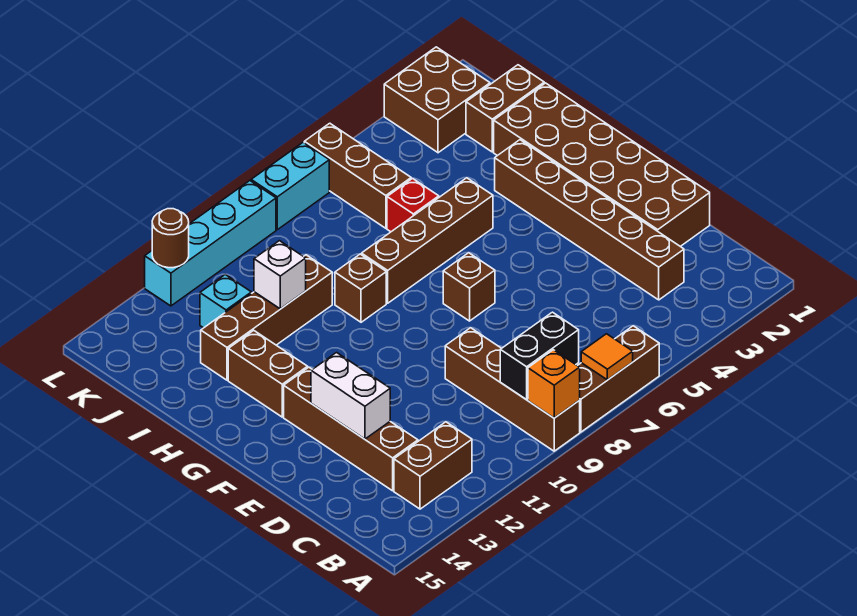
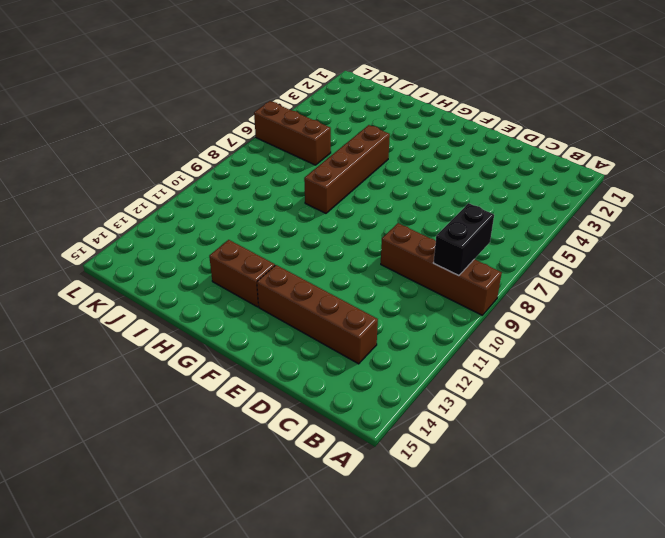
none -> brown brick A6:A8 level 1
none -> brown brick B12:B13 level 1
none -> brown brick C3:H3 level 1

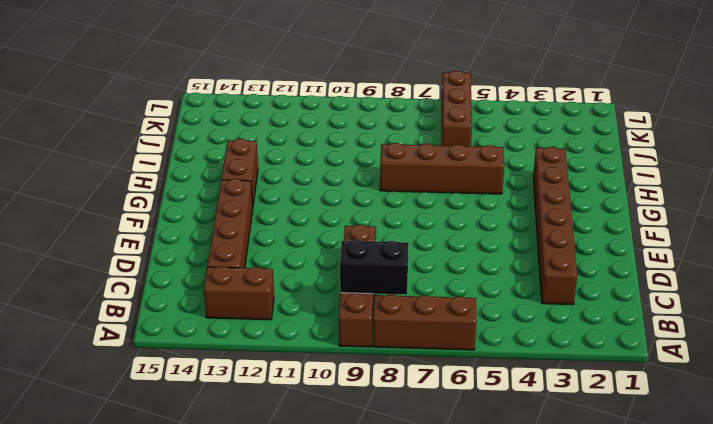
none -> brown brick D1:I2 level 1
none -> brown brick F7 level 1
none -> brown brick H9 level 1

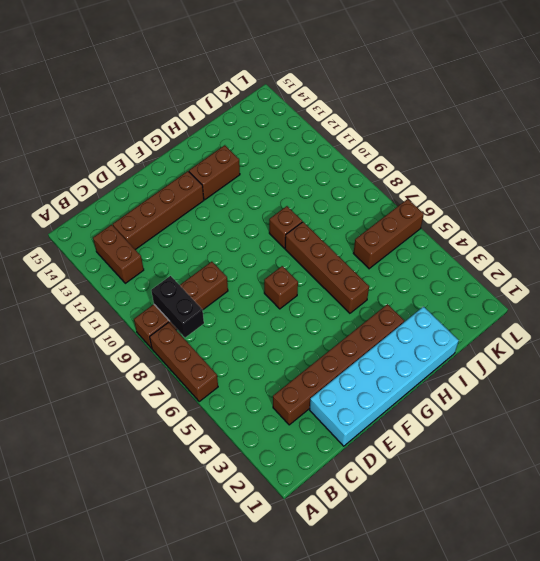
cyan brick D1:I2 level 1 -> brown brick D1:I2 level 1
none -> red brick I6 level 1
none -> brown brick I10:I13 level 1
none -> brown brick J1:J2 level 1

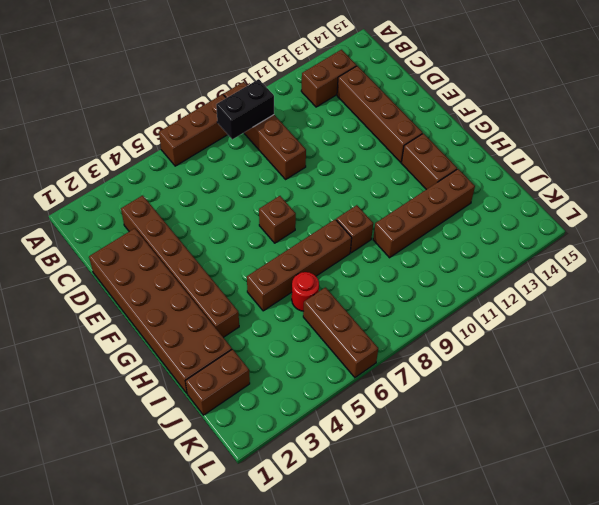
red round brick I6 level 1 -> red brick I6 level 1
none -> cyan brick J12 level 1
none -> brown brick K2:L3 level 1
none -> cyan brick L7:L8 level 1

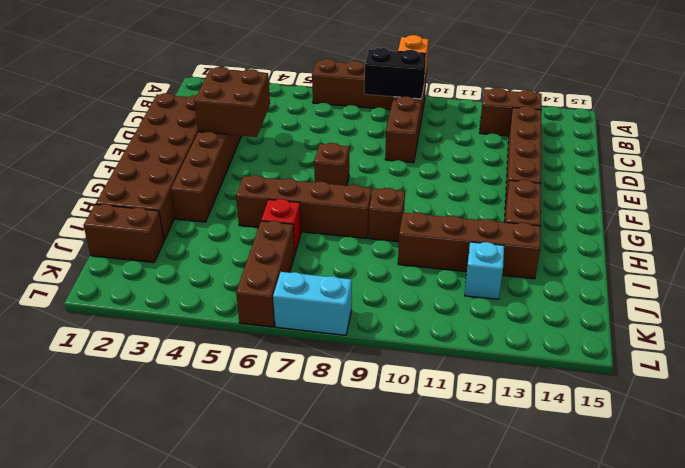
brown brick D3:E4 level 2 -> brown brick K2:L3 level 1
none -> cyan brick L9:L12 level 1
none -> orange tile A7 level 2
none -> white brick D13:E13 level 2

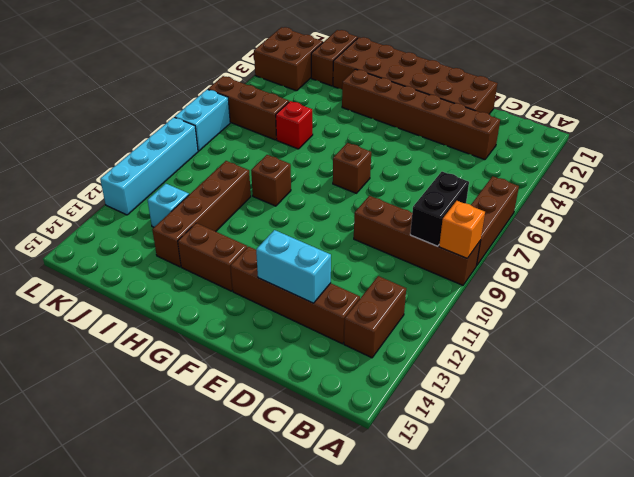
cyan brick D13:E13 level 2 -> white brick D13:E13 level 2
none -> brown brick H5:H8 level 1
none -> orange tile A7 level 2
none -> white brick I11 level 2

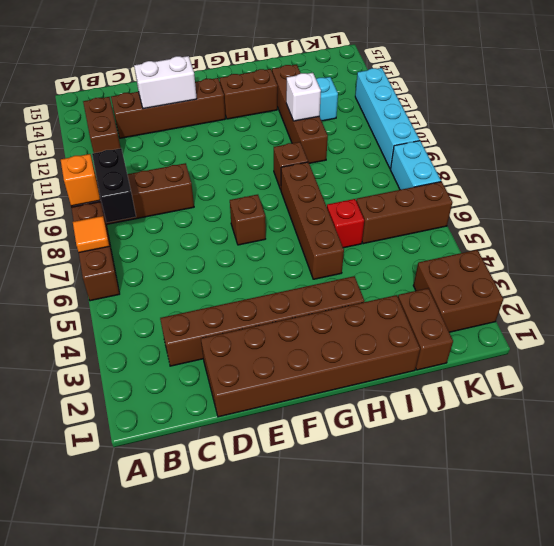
none -> brown round brick L12 level 2

